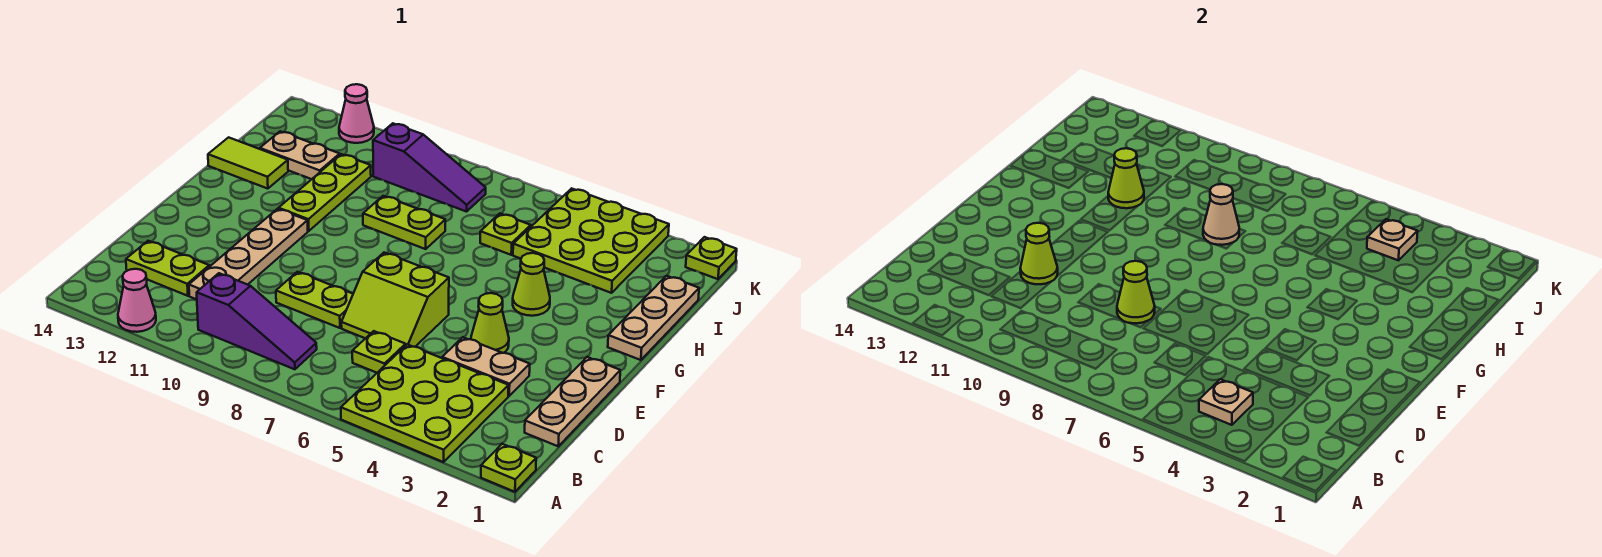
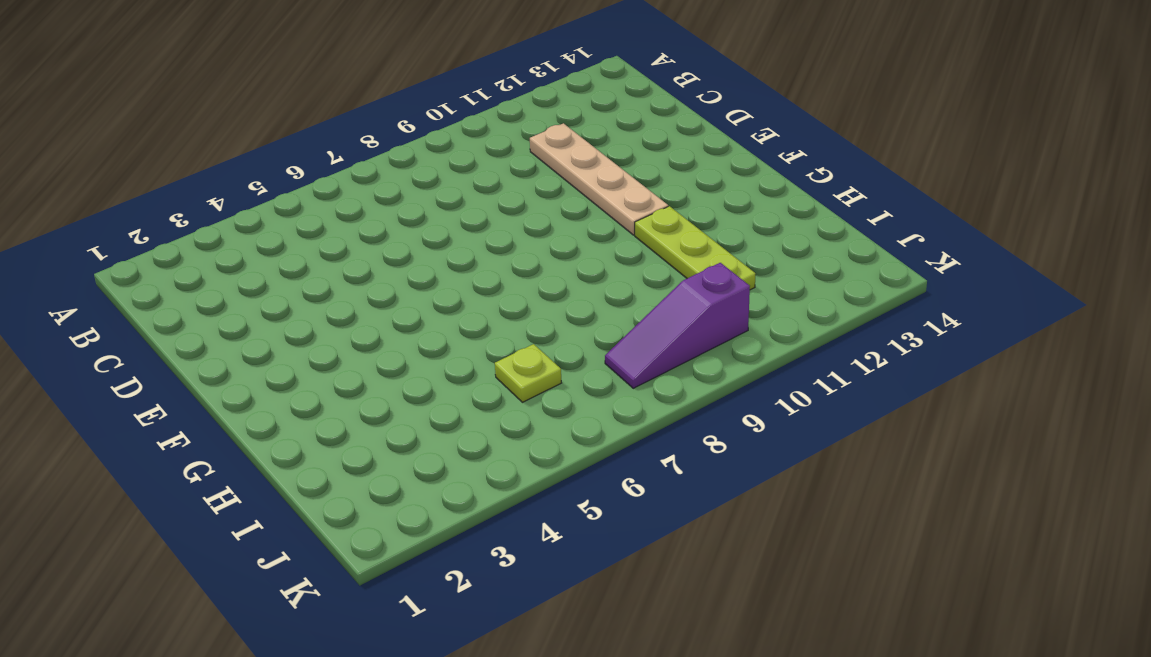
none -> lime plate A1 level 1
none -> lime plate A3:C5 level 1
none -> pink cone A12 level 1

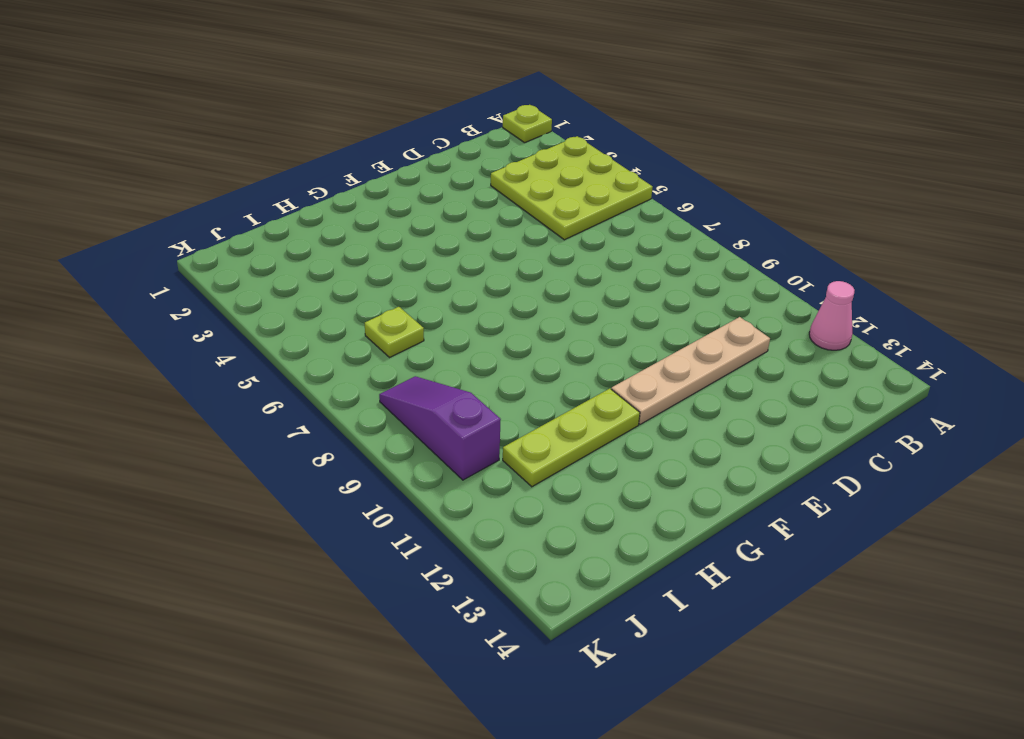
none -> purple slope B8:B10 level 1 top 10
none -> tan plate C1:E1 level 1
none -> lime plate C6 level 1

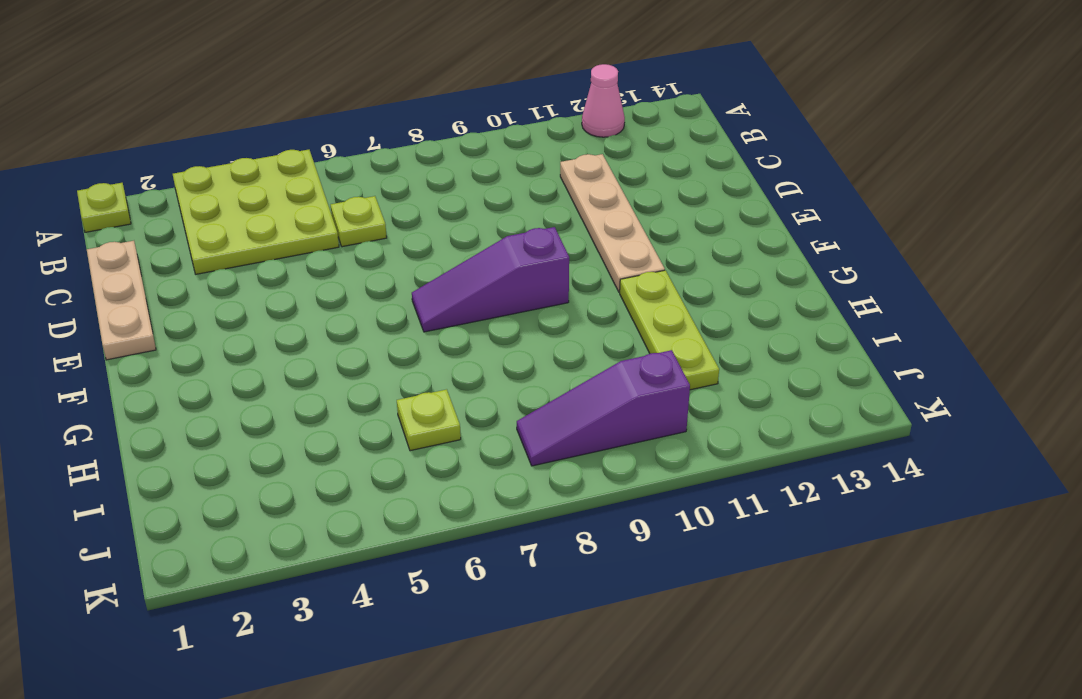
purple slope F7:F9 level 1 top 9 -> purple slope B8:B10 level 1 top 10
none -> lime plate C12:C13 level 1
none -> tan plate D3:D4 level 1
none -> lime slope D6:E7 level 1 top E

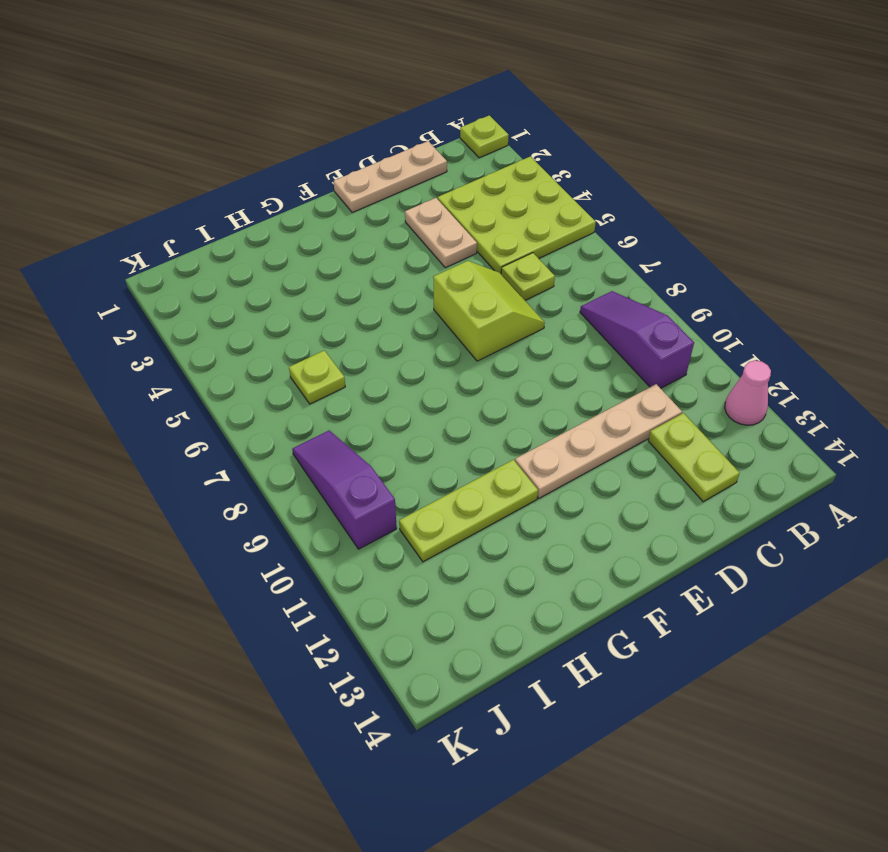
none -> lime plate D8:D9 level 1
none -> lime cone E4 level 1
none -> tan plate G1:I1 level 1

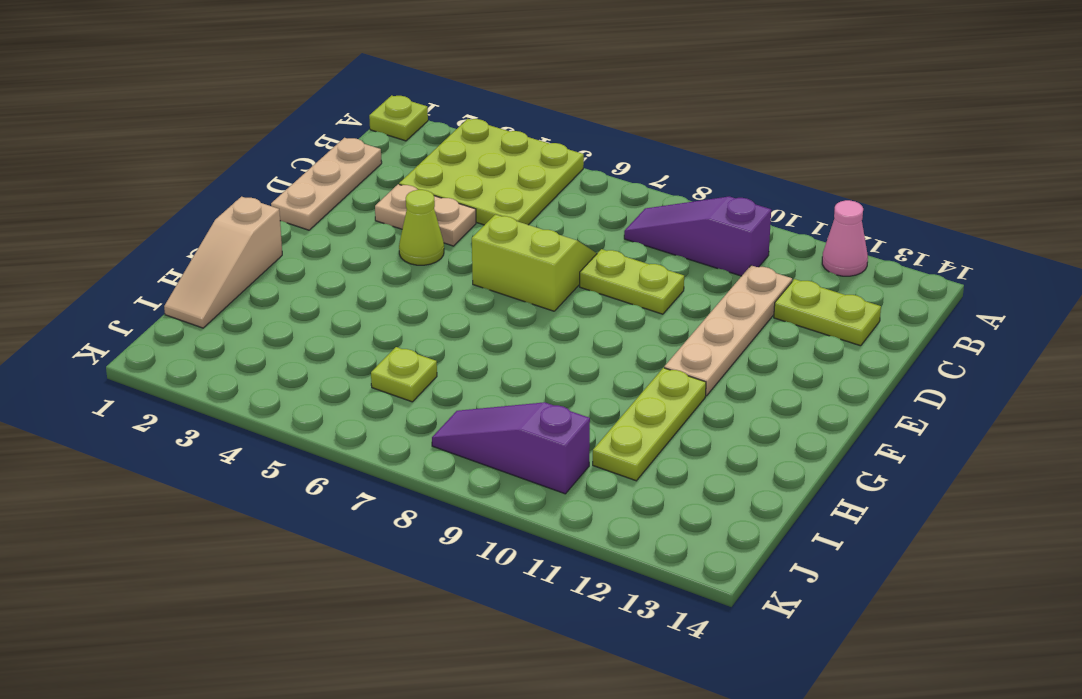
tan slope G1:I1 level 1 top G -> tan plate G1:I1 level 1
none -> lime plate C6 level 1
none -> lime cone G4 level 1
none -> lime plate H8:H9 level 1

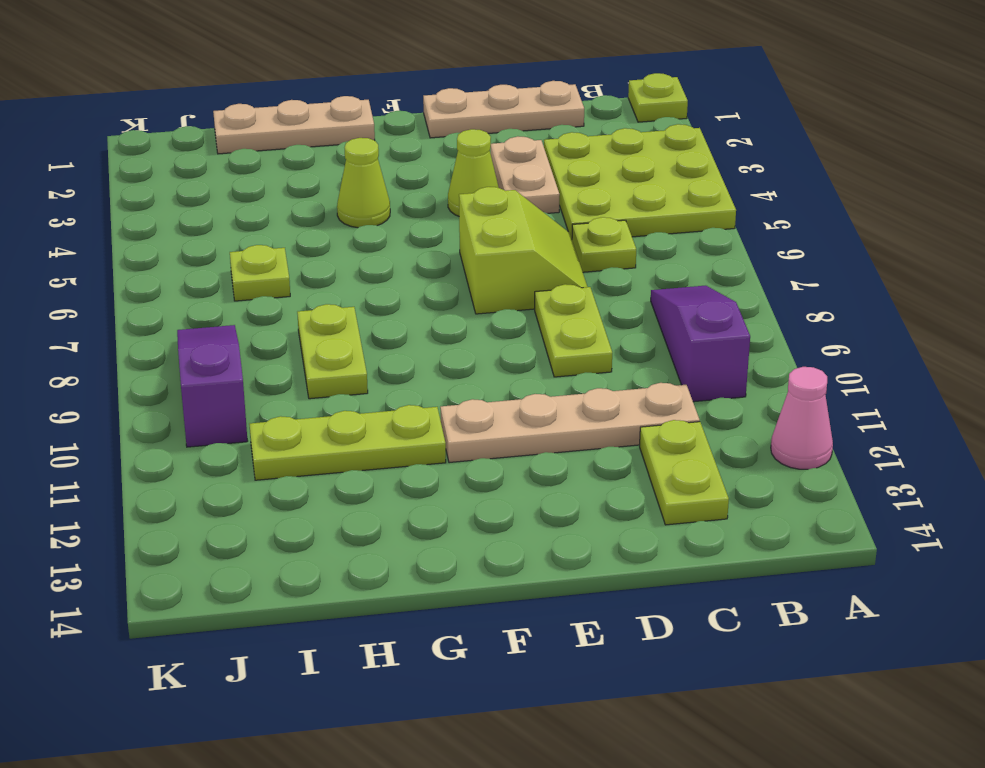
none -> lime tile H13:H14 level 1
none -> lime plate I3:K5 level 1
none -> tan plate I12:I13 level 1

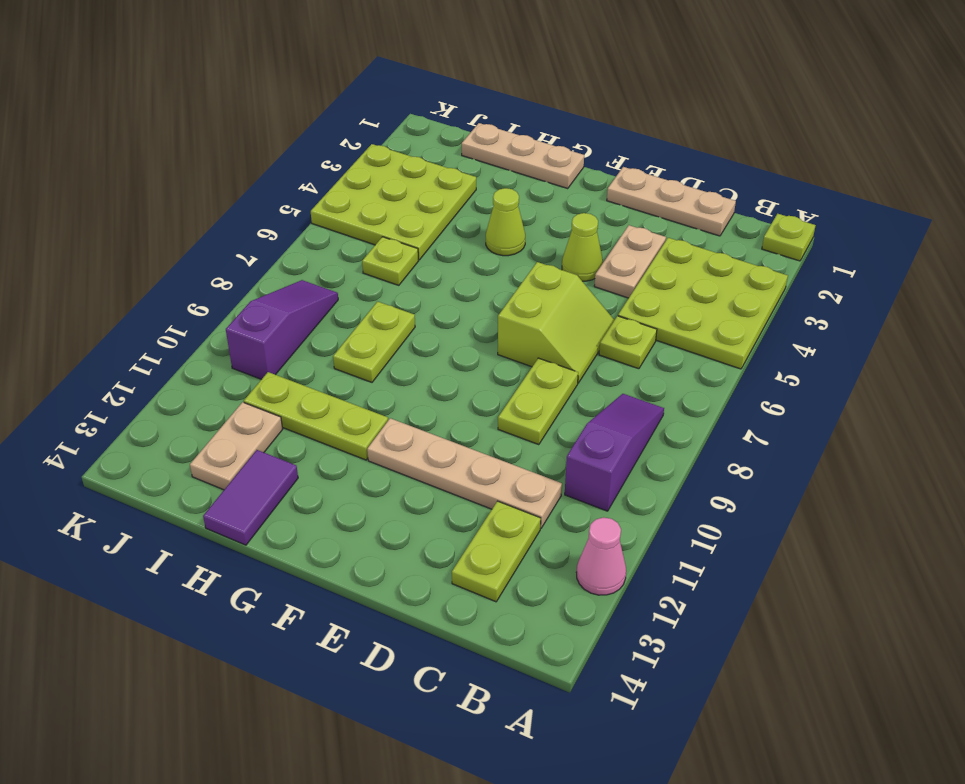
purple tile H13:H14 level 1 -> lime tile H13:H14 level 1
none -> lime plate K1 level 1
none -> pink cone K12 level 1
none -> tan plate B4 level 2

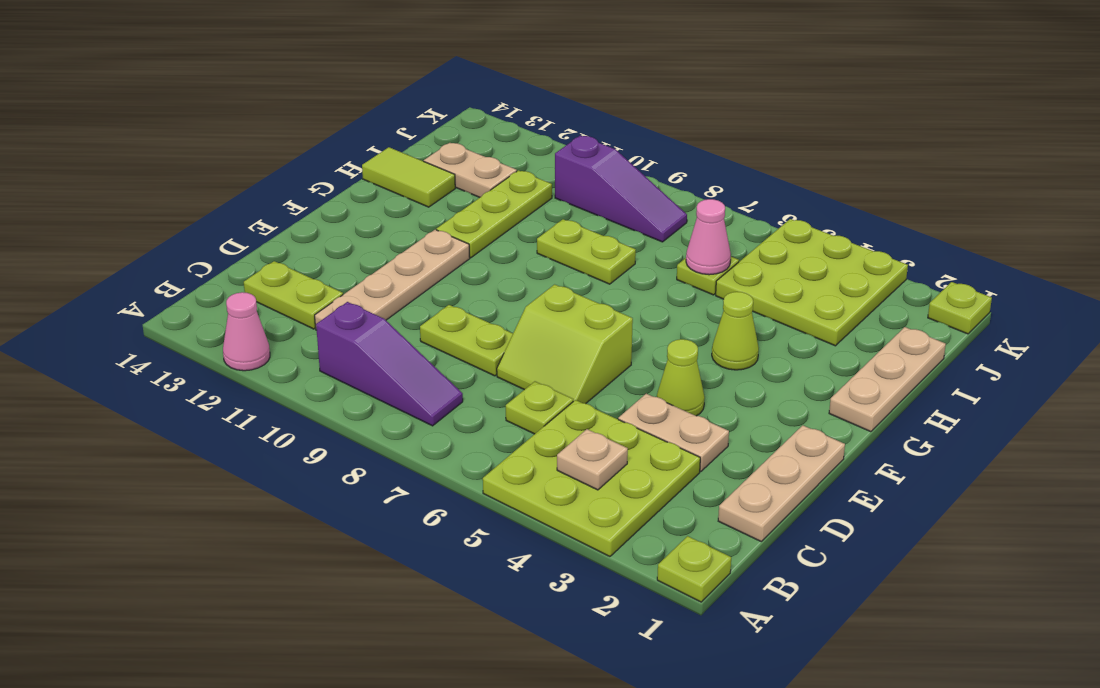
pink cone I6 level 2 -> pink cone K12 level 1
none -> lime cone D8 level 2
none -> lime cone D11 level 2
none -> tan cone H8 level 2

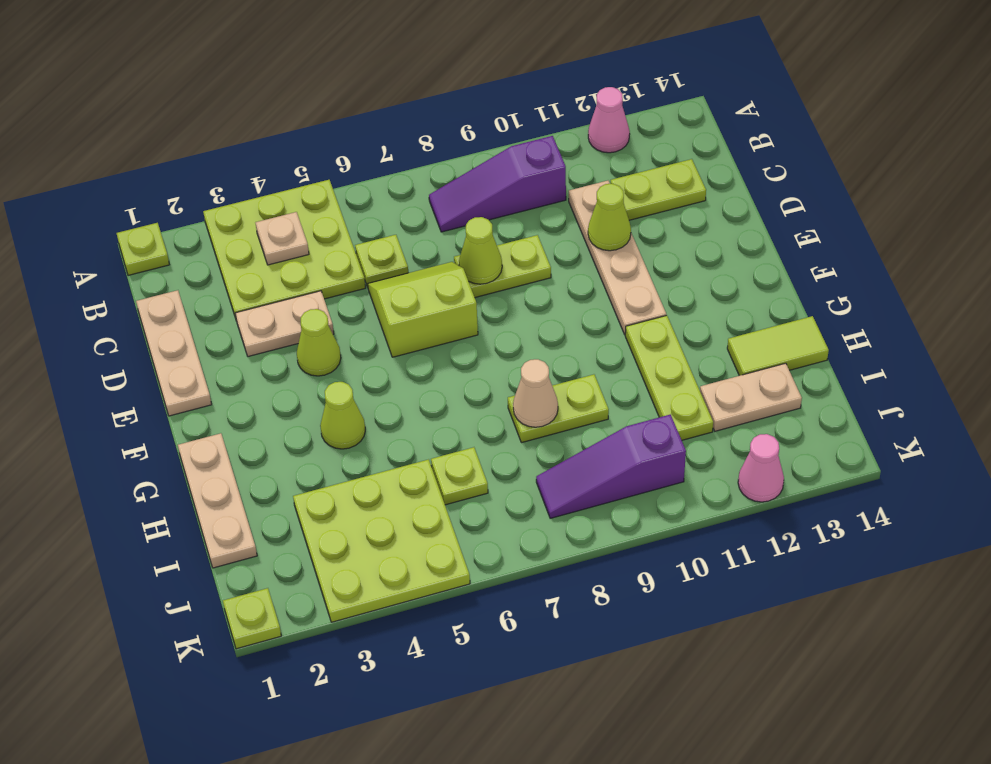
none -> lime cone H11 level 2
none -> tan plate J4 level 2

